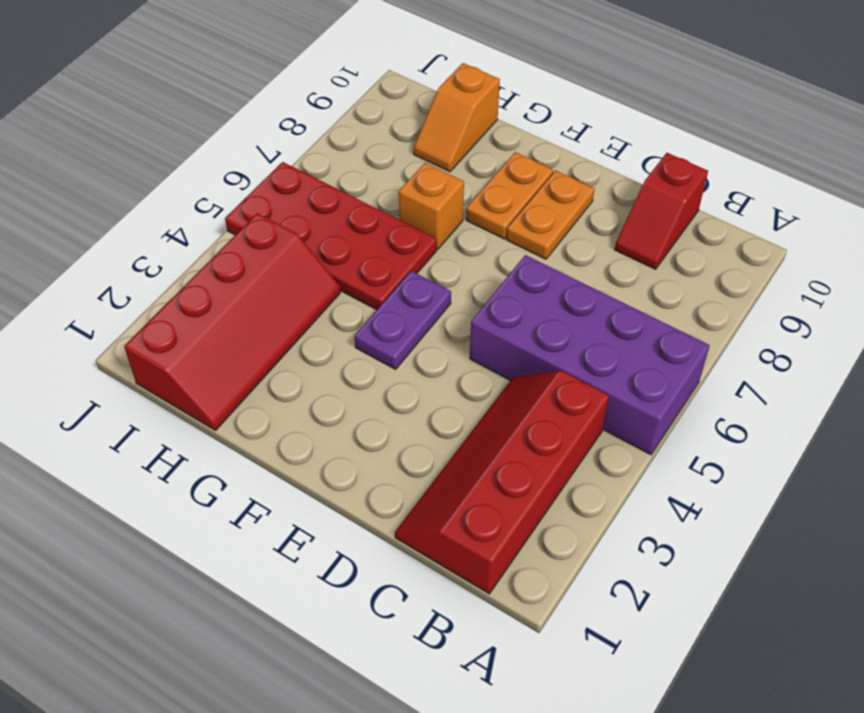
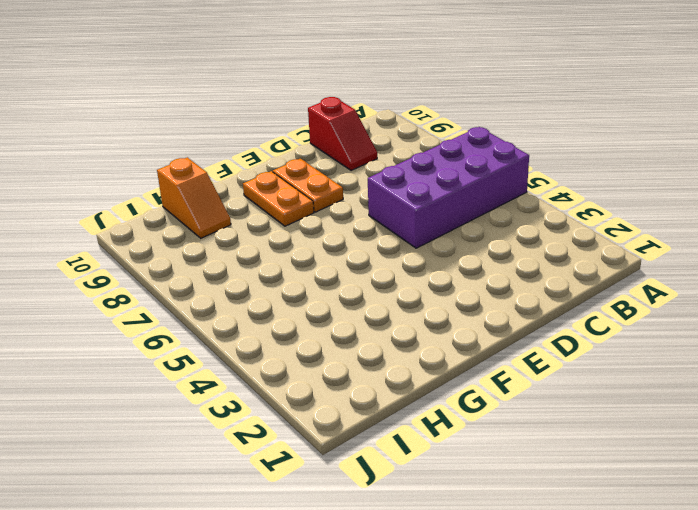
none -> red slope B1:C4 level 1 top B
none -> purple plate F4:F5 level 1

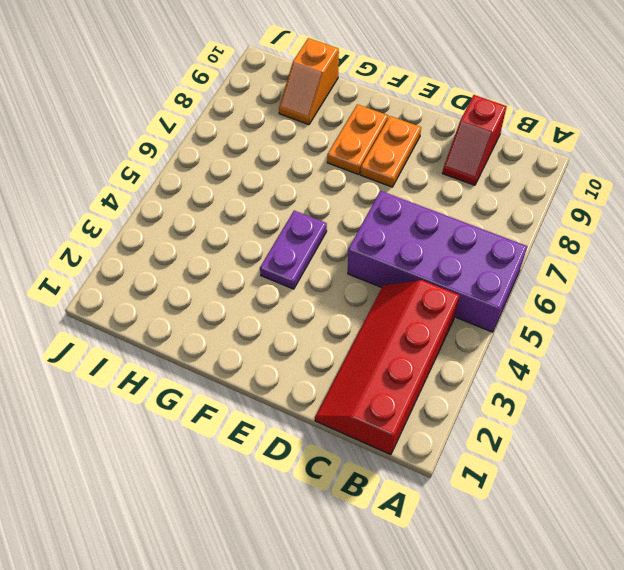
none -> red plate G5:J6 level 1
none -> orange brick G7 level 1

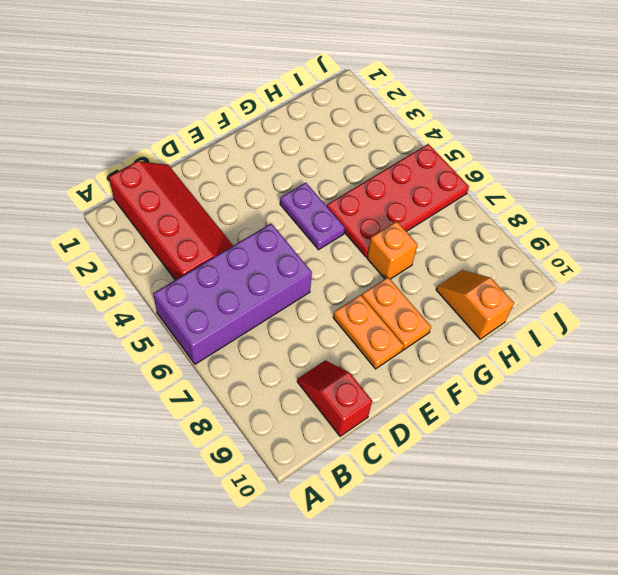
none -> red slope H1:I4 level 1 top I

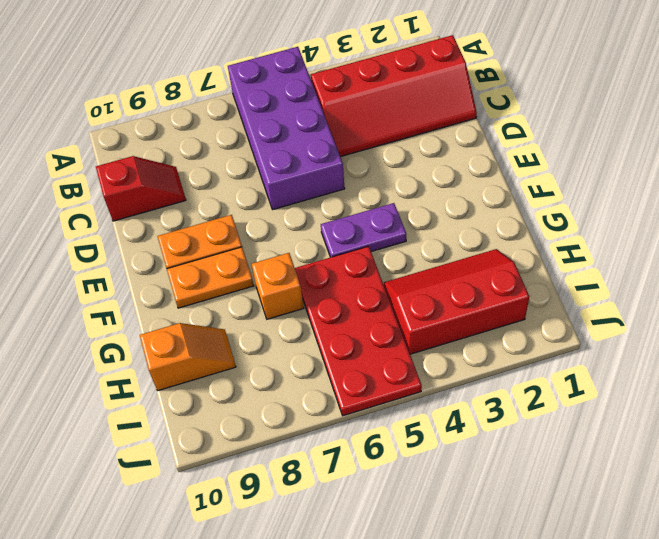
red slope H2:I4 level 1 top I -> red slope H1:I4 level 1 top I

